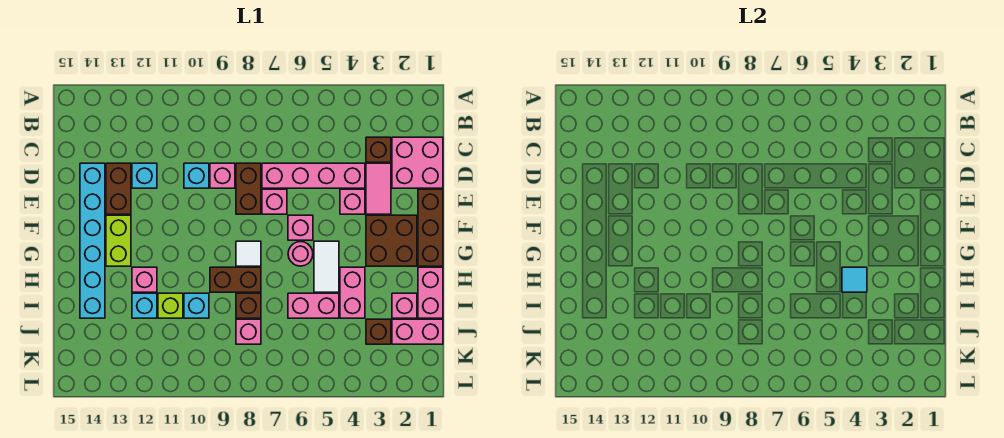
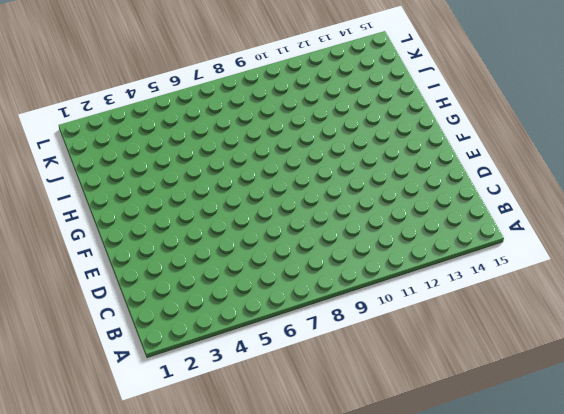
none -> pink brick C1:D2 level 1
none -> brown brick C3 level 1
none -> pink tile D3:E3 level 1
none -> pink brick D4:D7 level 1

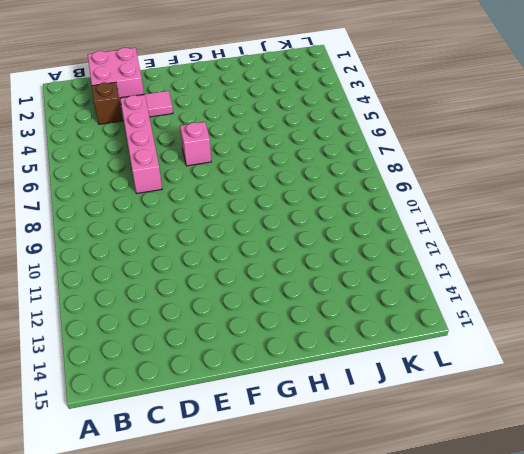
none -> brown brick D8:E8 level 1
none -> pink brick D9 level 1
none -> cyan brick D10 level 1
none -> cyan brick D12 level 1

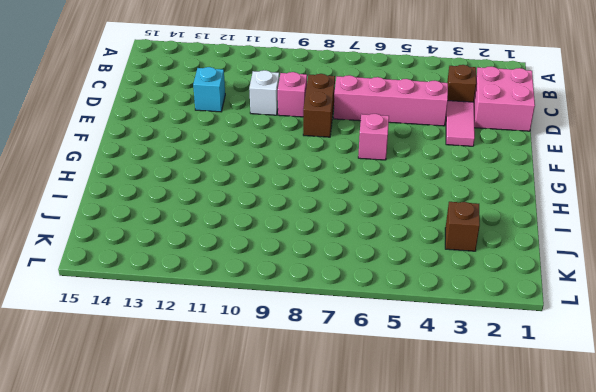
white brick D10 level 1 -> cyan brick D10 level 1
none -> brown brick D13:E13 level 1
none -> cyan brick D14:I14 level 1
none -> brown brick E1:G1 level 1
none -> pink brick E4 level 1

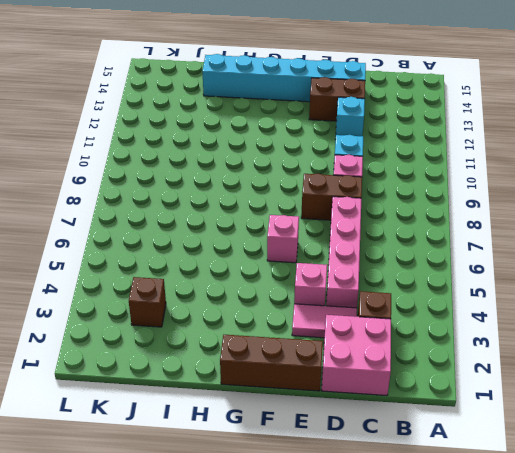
none -> pink brick E7 level 1
none -> brown brick F2:G3 level 1
none -> lime brick F13:G13 level 1
none -> white tile G5:H5 level 1

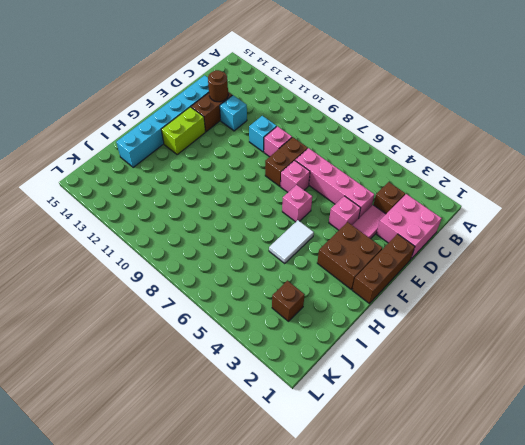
brown round brick D13 level 2 -> none
none -> pink round brick G6 level 1
none -> white tile G8 level 1
none -> pink brick H1:I1 level 1
none -> pink brick H4:I4 level 1

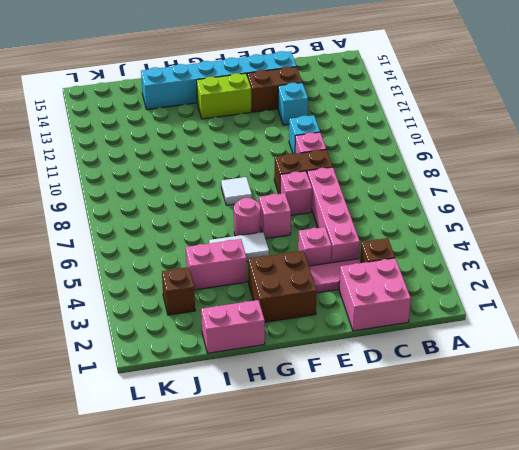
none -> brown brick E1:G1 level 1
none -> brown brick H8:H9 level 1
none -> pink brick H12 level 1
none -> pink brick I2 level 1

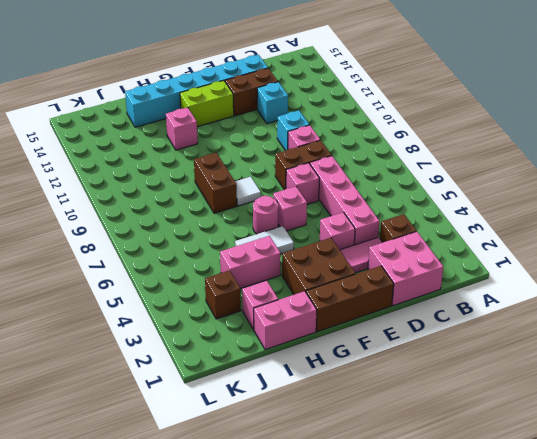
none -> pink brick I5:I6 level 1
none -> brown brick I8 level 1
none -> cyan brick I10 level 1
none -> lime brick I11 level 1

